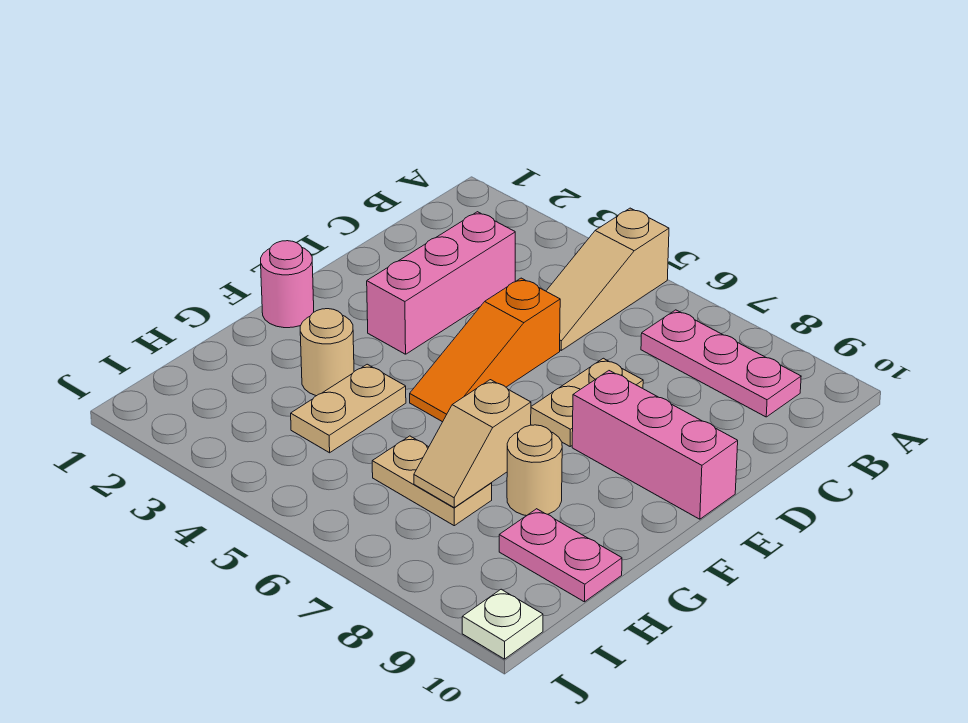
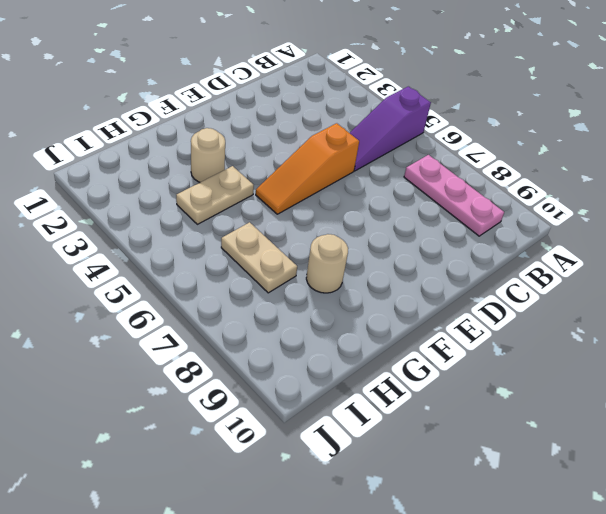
purple slope A5:C5 level 1 top A -> tan slope A5:C5 level 1 top A
none -> pink brick C3:E3 level 1
none -> tan plate D7:E7 level 1
none -> pink brick E8:E10 level 1

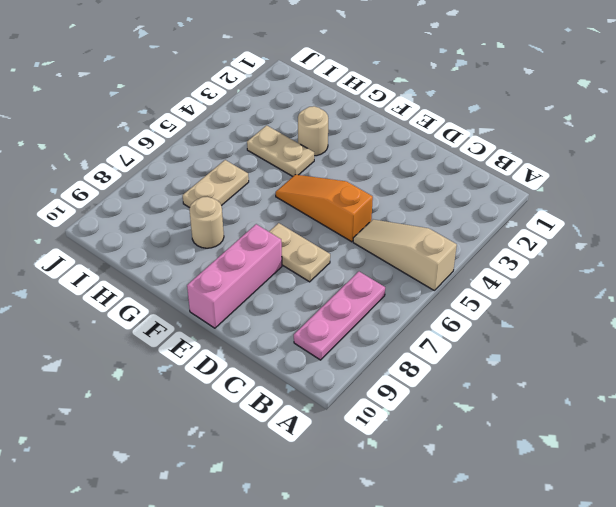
none -> pink brick C3:E3 level 1
none -> pink round brick F1 level 1
none -> pink plate H9:H10 level 1

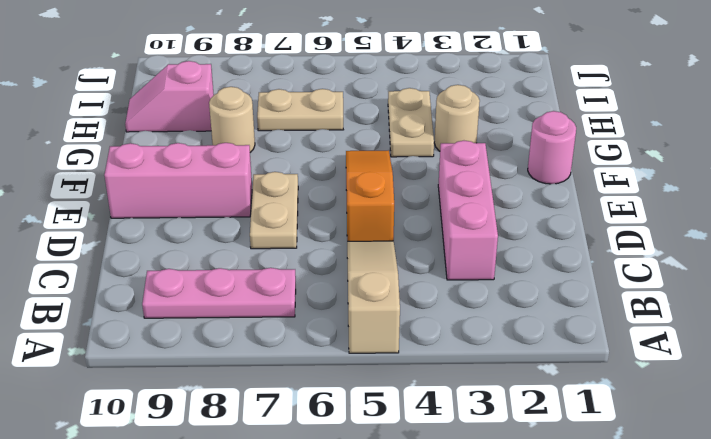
pink slope H9:H10 level 1 top 9 -> pink plate H9:H10 level 1
none -> white plate J10 level 1
none -> tan slope G7:H7 level 2 top G

